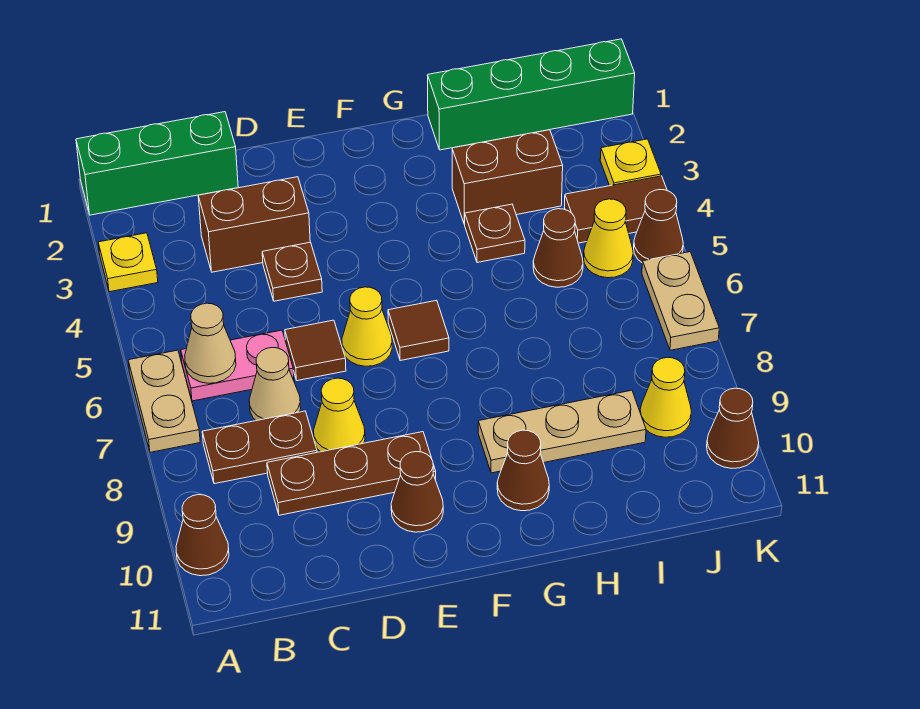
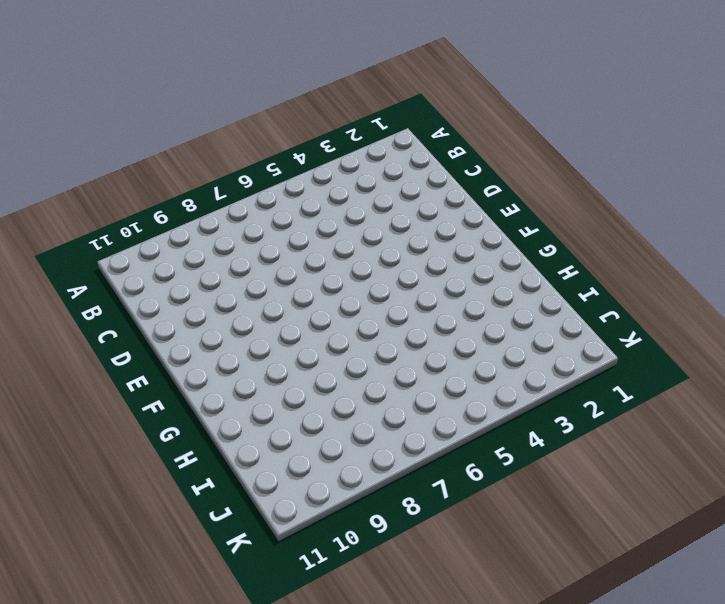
none -> green brick A1:C1 level 1
none -> yellow plate A3 level 1
none -> tan plate A6:A7 level 1

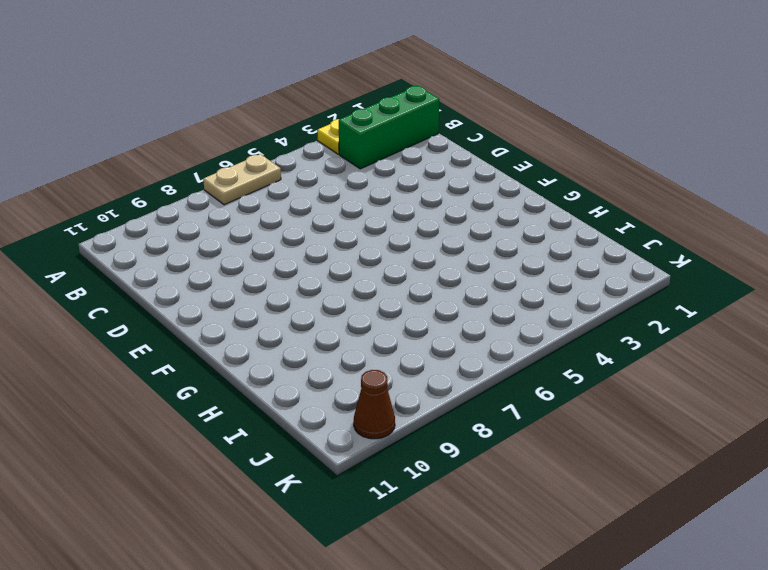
green brick B1:B3 level 1 -> green brick A1:C1 level 1
none -> brown cone A10 level 1
none -> pink plate B6:C6 level 1
none -> brown plate B8:C8 level 1

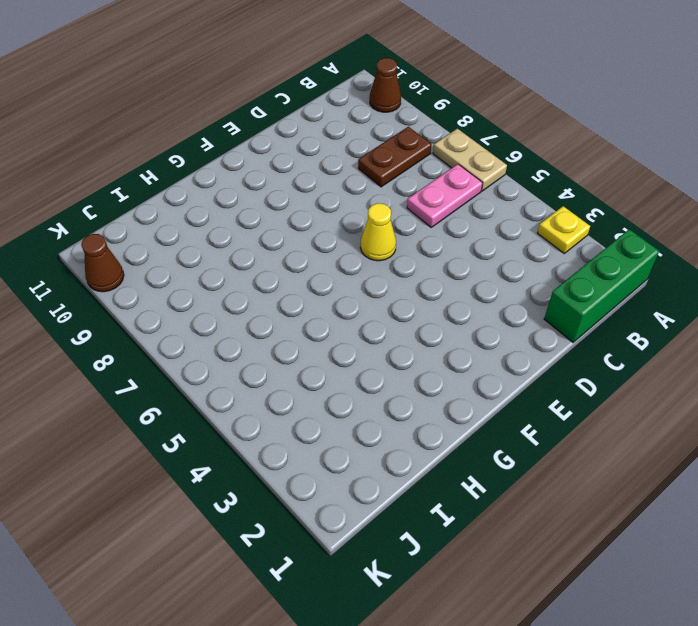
none -> brown brick C3:D3 level 1
none -> tan cone C7 level 1
none -> brown plate C9:E9 level 1

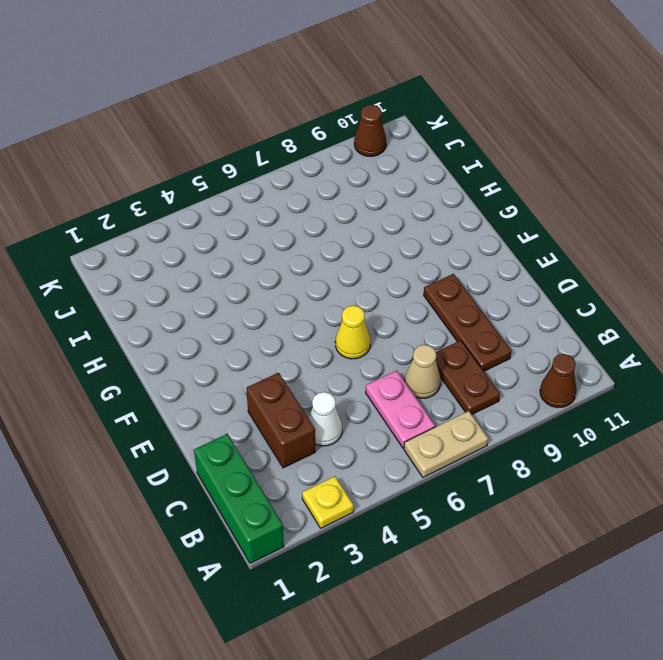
white cone C4 level 1 -> none
none -> brown plate D4 level 1
none -> brown tile D6 level 1
none -> yellow cone D8 level 1

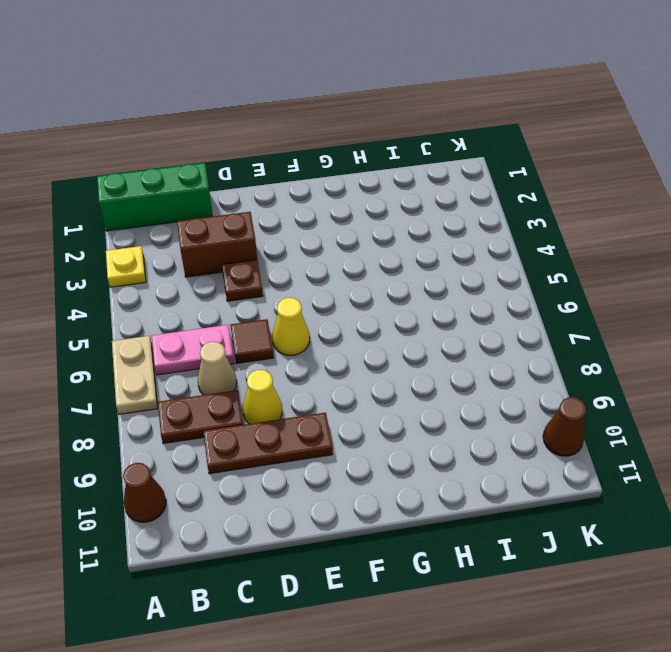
none -> brown cone E10 level 1
none -> brown tile F6 level 1
none -> tan plate G9:I9 level 1

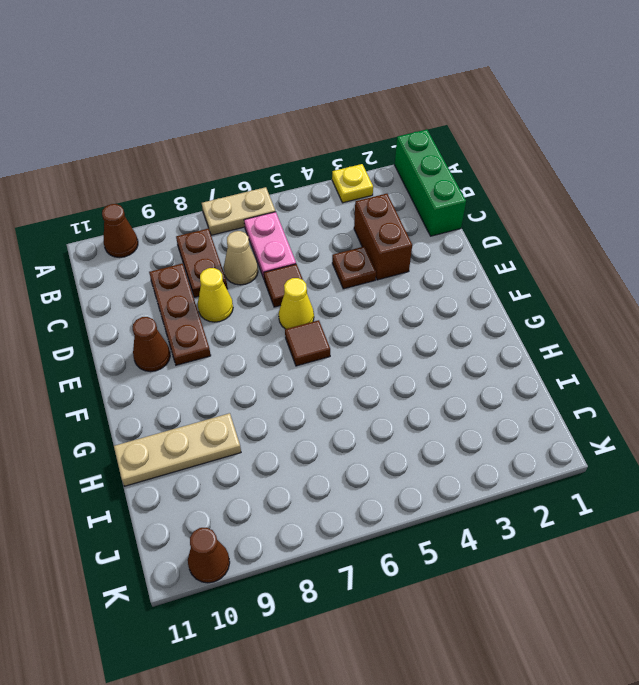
tan plate H9:H11 level 1 -> tan plate G9:I9 level 1
none -> brown cone G10 level 1
none -> green brick H1:K1 level 1
none -> brown brick H3:I3 level 1

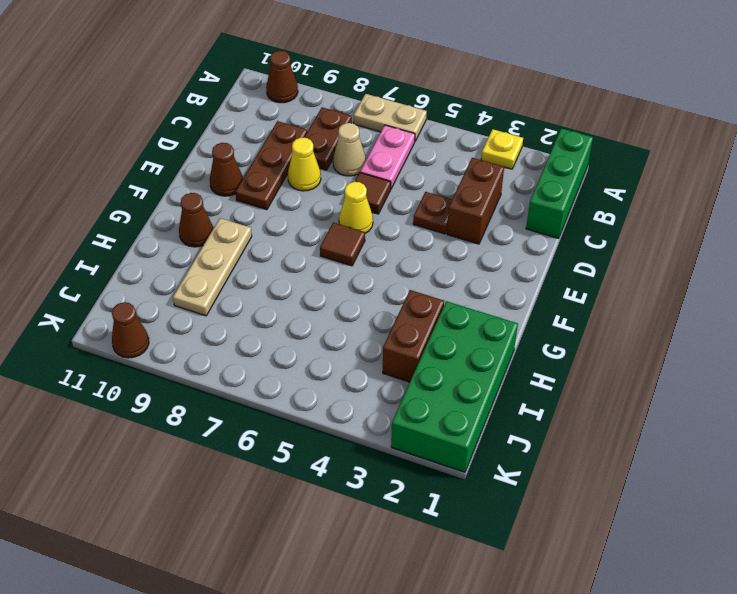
green brick H1:K2 level 1 -> green brick H1:K1 level 1
none -> brown plate H4 level 1
none -> brown cone I5 level 1
none -> brown tile J4:K4 level 1

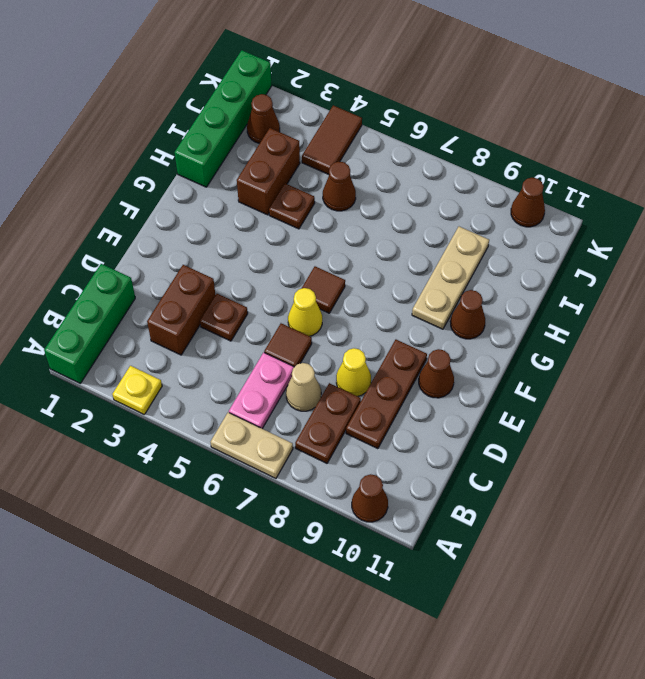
brown cone J2 level 1 -> brown cone K5 level 1
none -> yellow cone J5 level 1
none -> yellow cone J9 level 1
none -> yellow plate K3 level 1

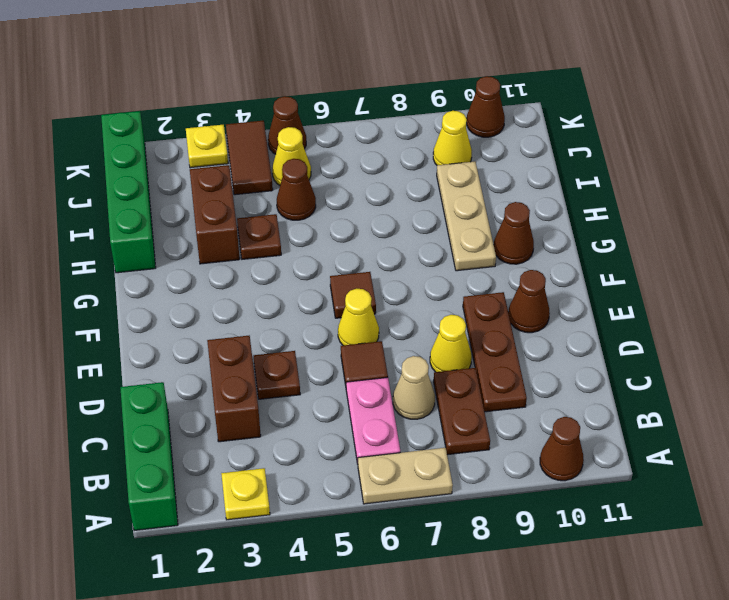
none -> tan plate K6:K7 level 1
none -> tan cone B6 level 2

